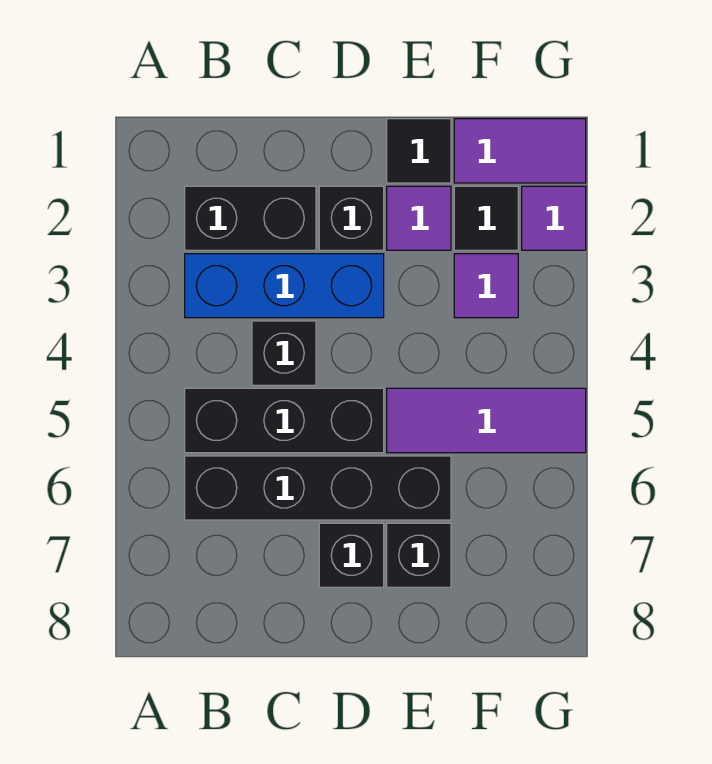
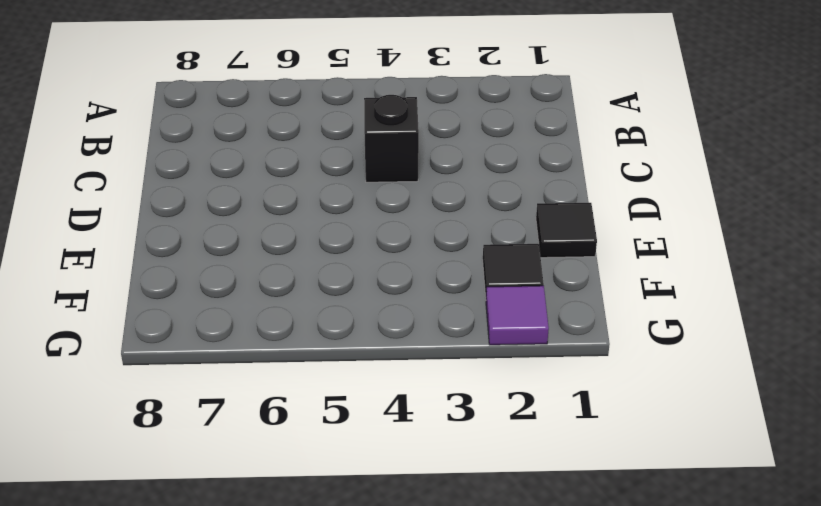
none -> black brick B2:C2 level 1
none -> blue brick B3:D3 level 1
none -> black brick B5:D5 level 1

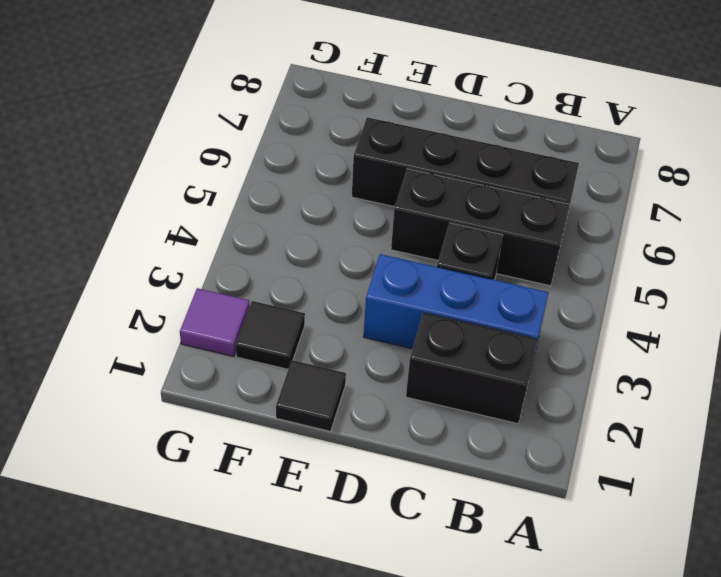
none -> black brick D2 level 1
none -> black brick D7 level 1
none -> purple tile E2 level 1

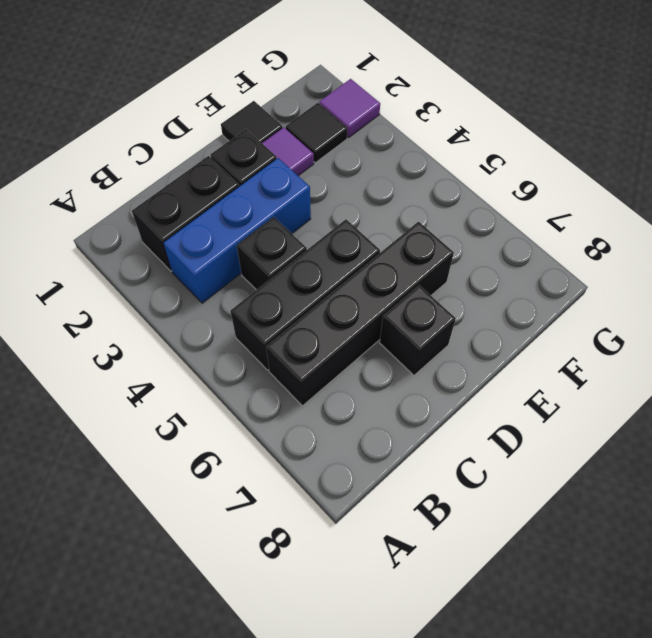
none -> purple tile E5:G5 level 1
none -> black brick E7 level 1
none -> purple tile F1:G1 level 1

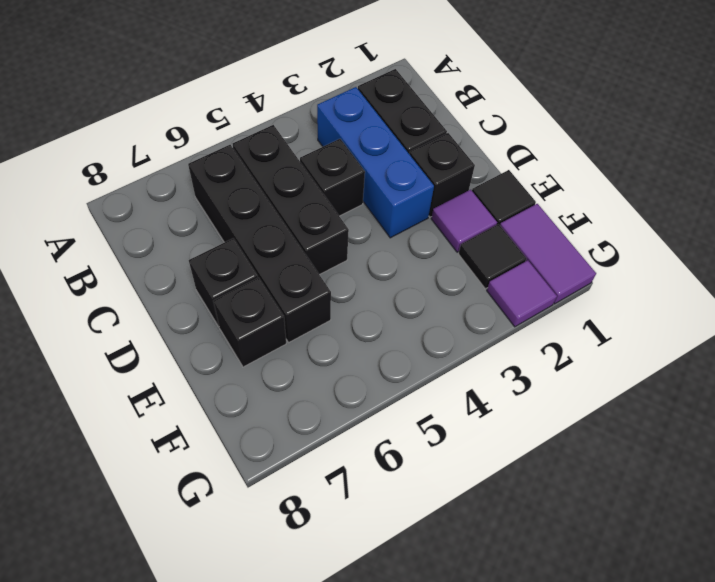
none -> purple tile E5:G5 level 1
none -> purple tile F3 level 1

